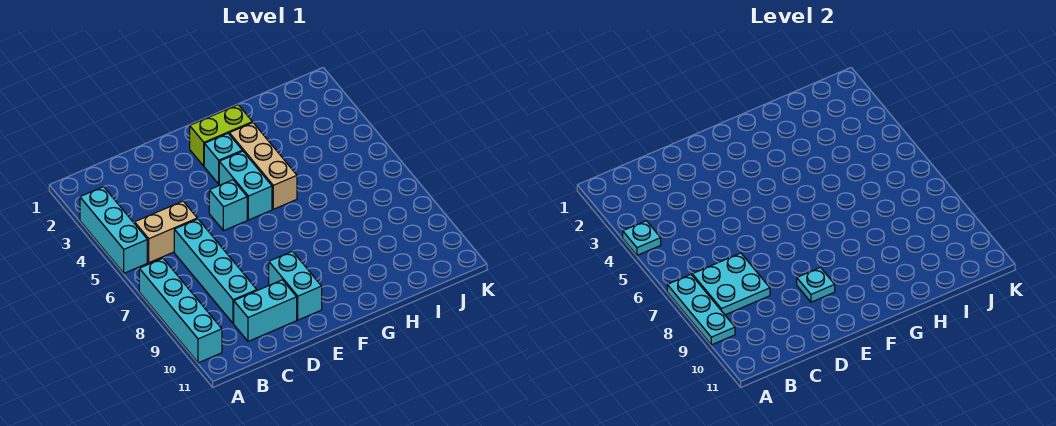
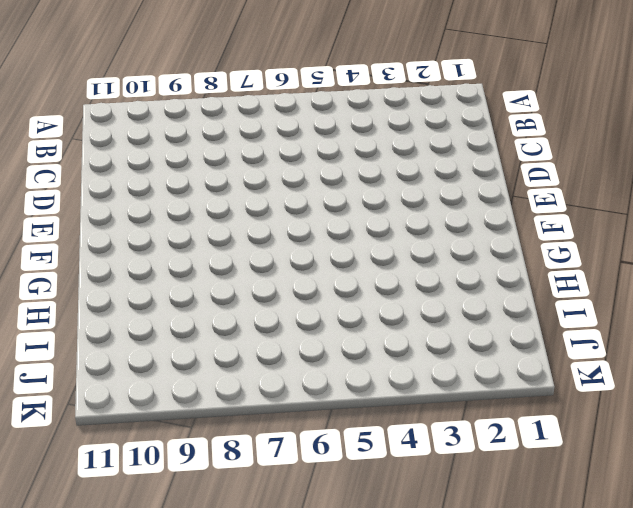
none -> cyan brick A3:A5 level 1
none -> cyan brick A7:A10 level 1
none -> tan brick B5:C5 level 1

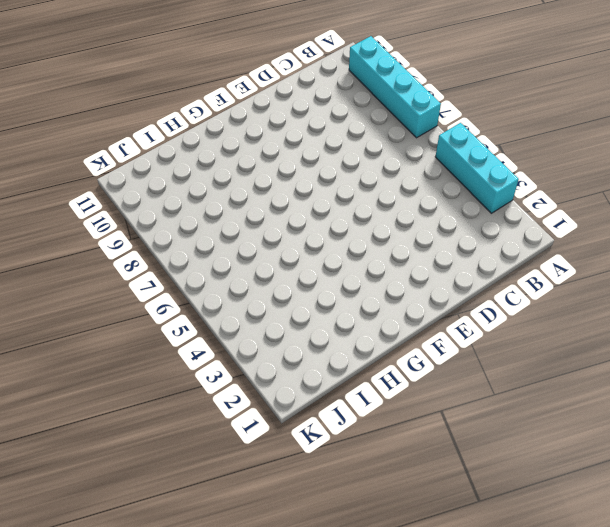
none -> tan brick B5:C5 level 1
none -> cyan brick C6:C9 level 1
none -> cyan brick C10:D10 level 1

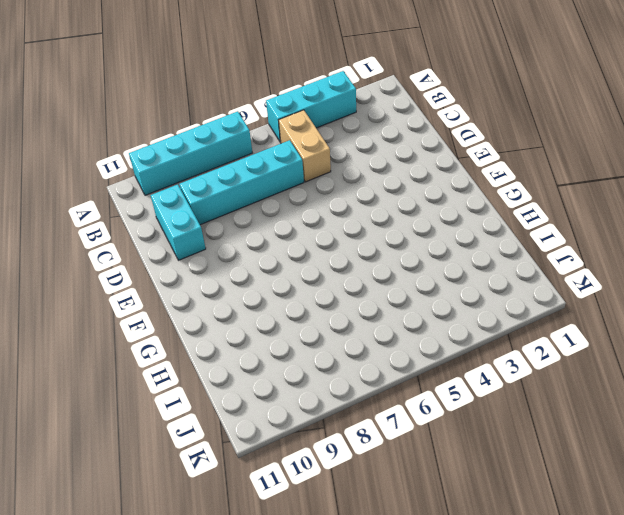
none -> cyan brick E5 level 1
none -> cyan brick E9:E10 level 1
none -> lime brick F2:G2 level 1

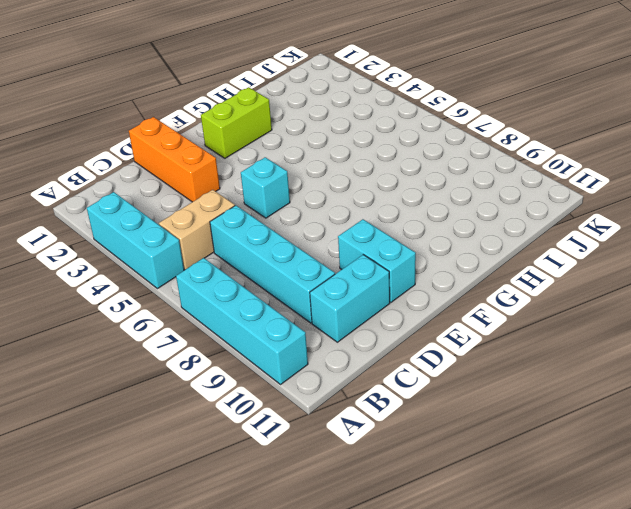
orange brick D1:D3 level 1 -> none
none -> cyan brick F3 level 1
none -> cyan brick F4:F5 level 1
none -> tan brick G3:G5 level 1

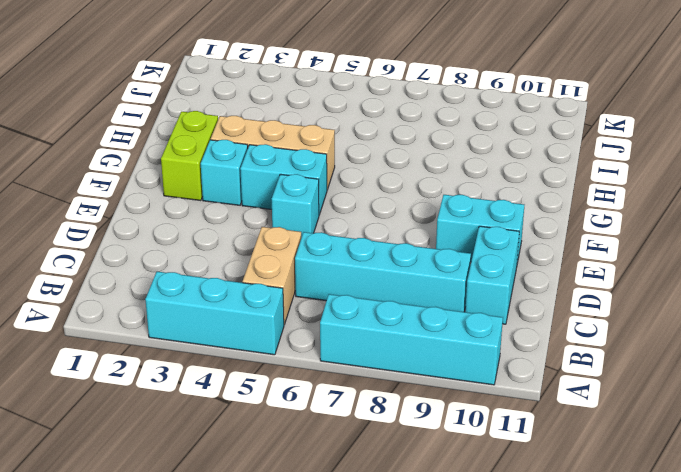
none -> cyan plate A4 level 2
none -> cyan plate A7:A9 level 2
none -> cyan plate B7:C8 level 2

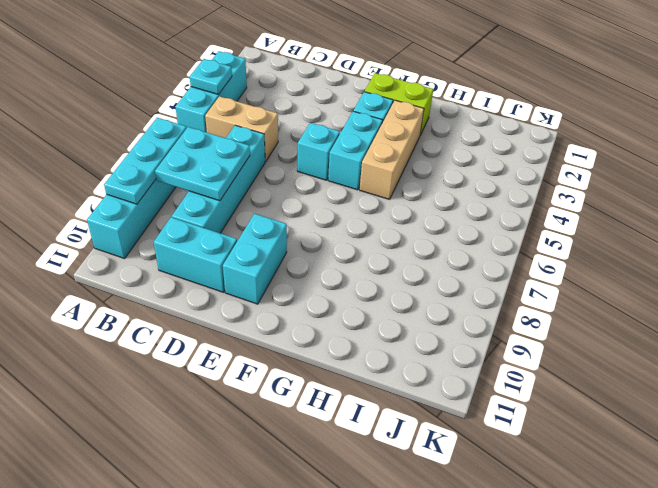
none -> cyan plate E9 level 2

